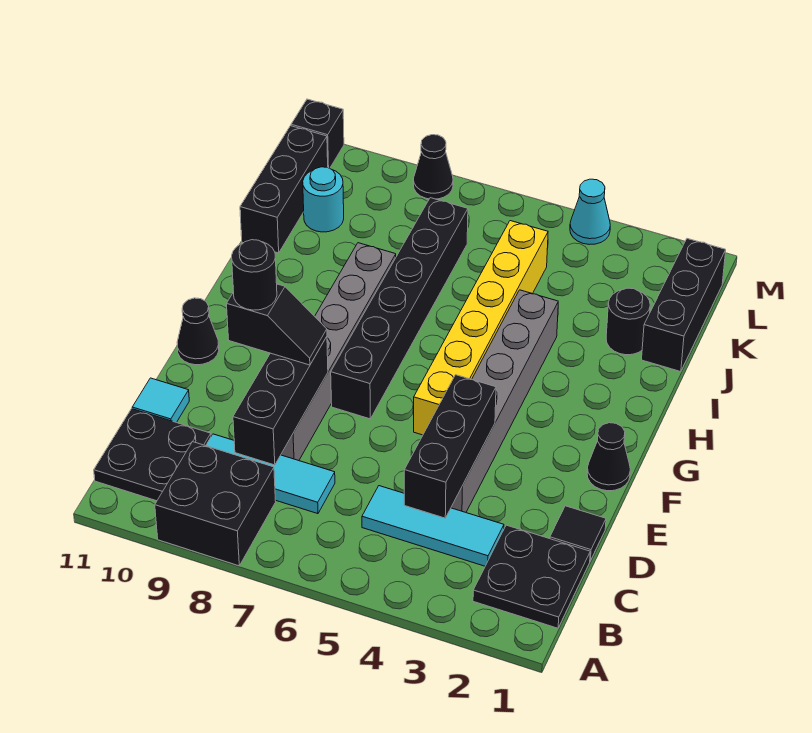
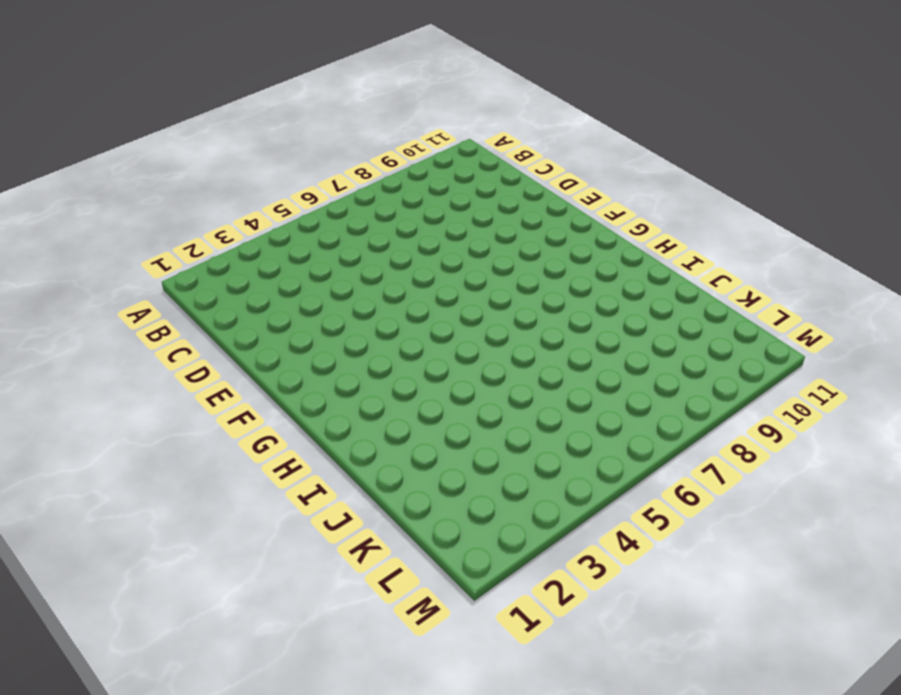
none -> black brick A8:B9 level 1
none -> black plate B1:C2 level 1
none -> black plate B10:C11 level 1

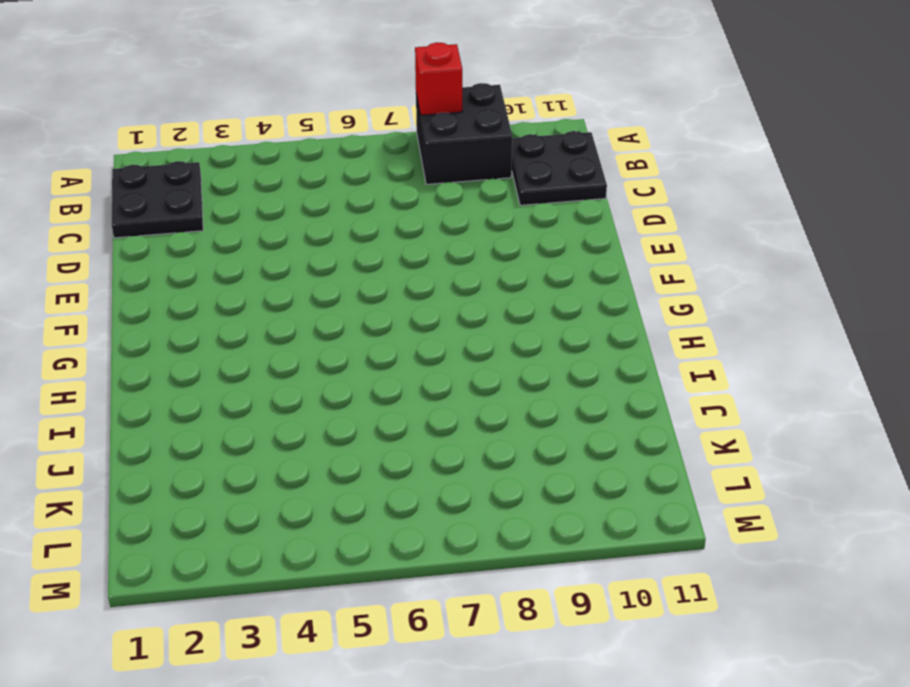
red brick A8 level 2 -> none
none -> cyan tile C3:C5 level 1
none -> cyan tile C7:C9 level 1
none -> black tile D1 level 1

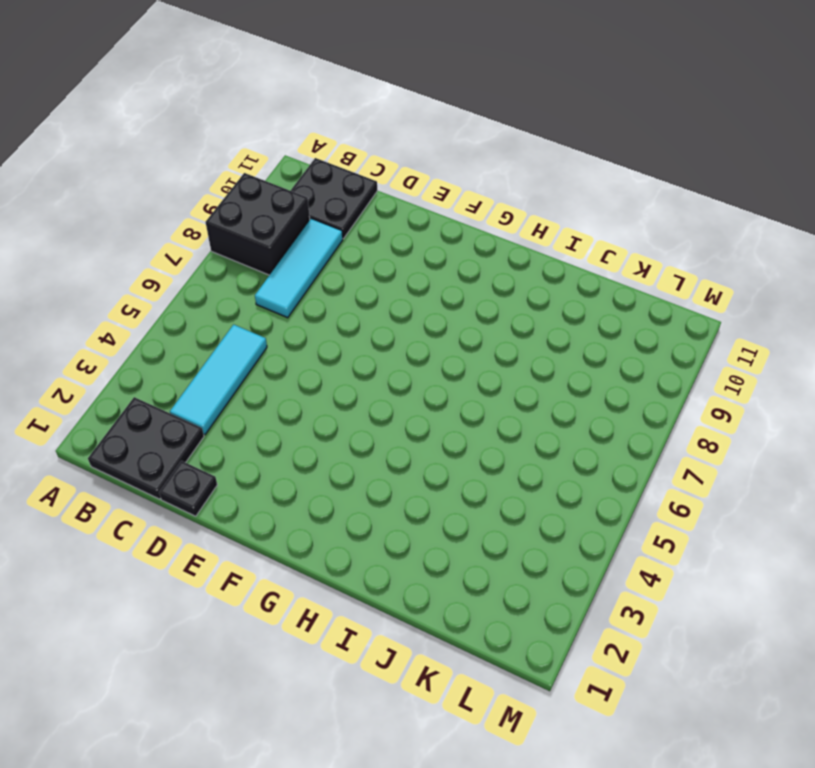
black plate D1 level 1 -> black tile D1 level 1
none -> grey brick D4:I4 level 1
none -> grey brick D8:I8 level 1
none -> cyan tile D11 level 1

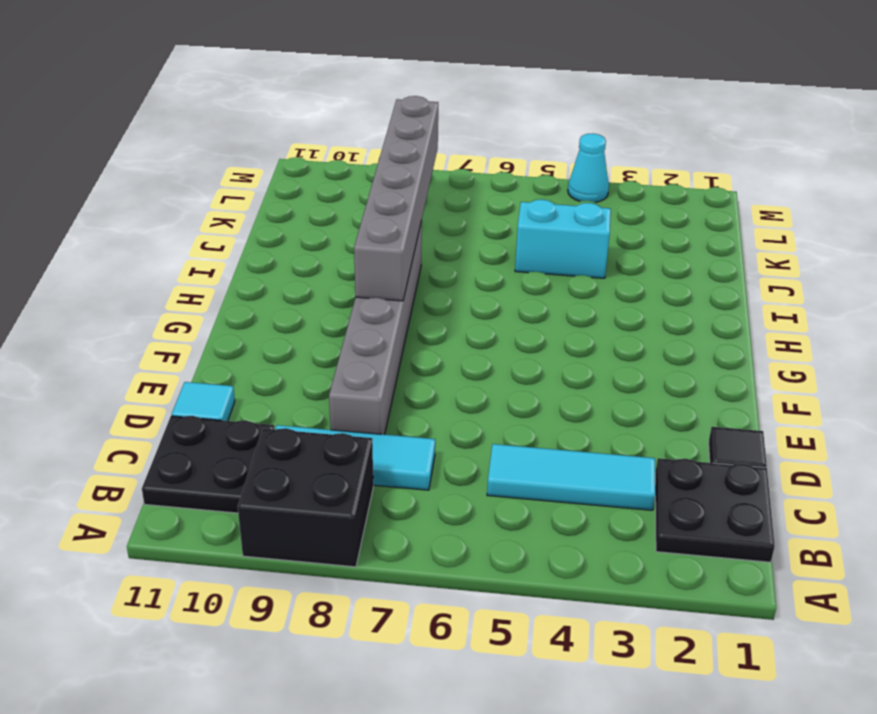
grey brick G8:L8 level 2 -> grey brick D4:I4 level 1
cyan brick J4:J5 level 1 -> yellow brick F5:K5 level 1
none -> black cone F1 level 1
none -> black brick F7:K7 level 1
none -> black cone F11 level 1

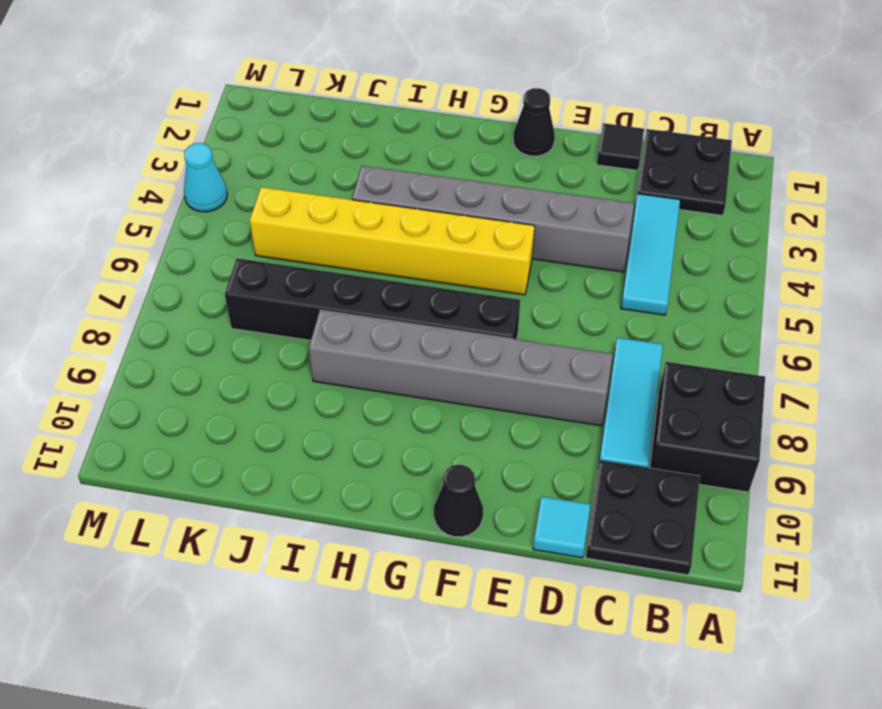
none -> black brick J1:L1 level 1
none -> black round brick J2 level 1
none -> black brick J11:L11 level 1

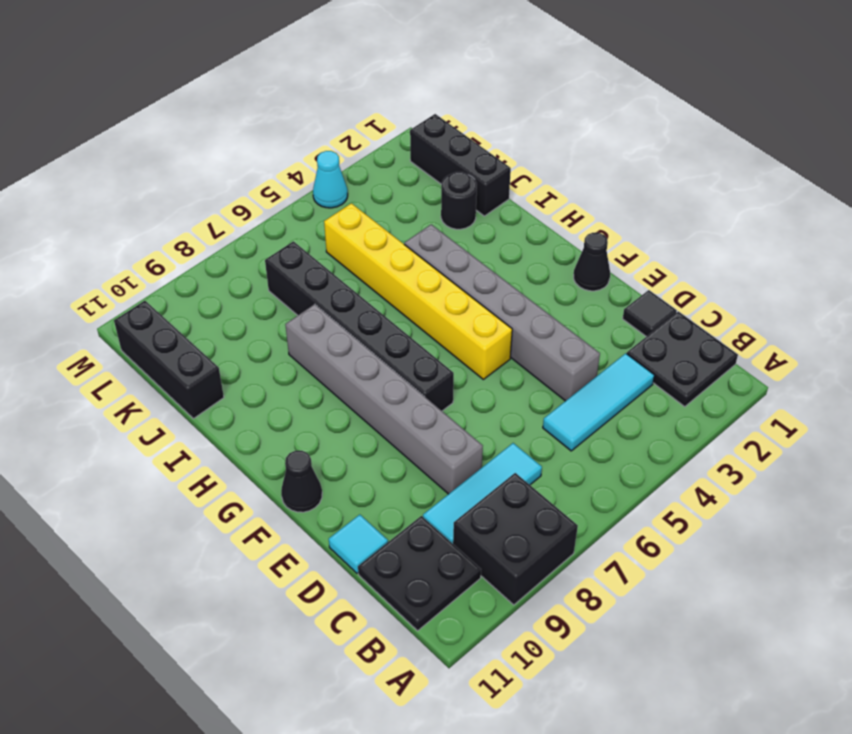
none -> cyan round brick K10 level 1
none -> black cone M8 level 1
none -> black brick M11 level 1

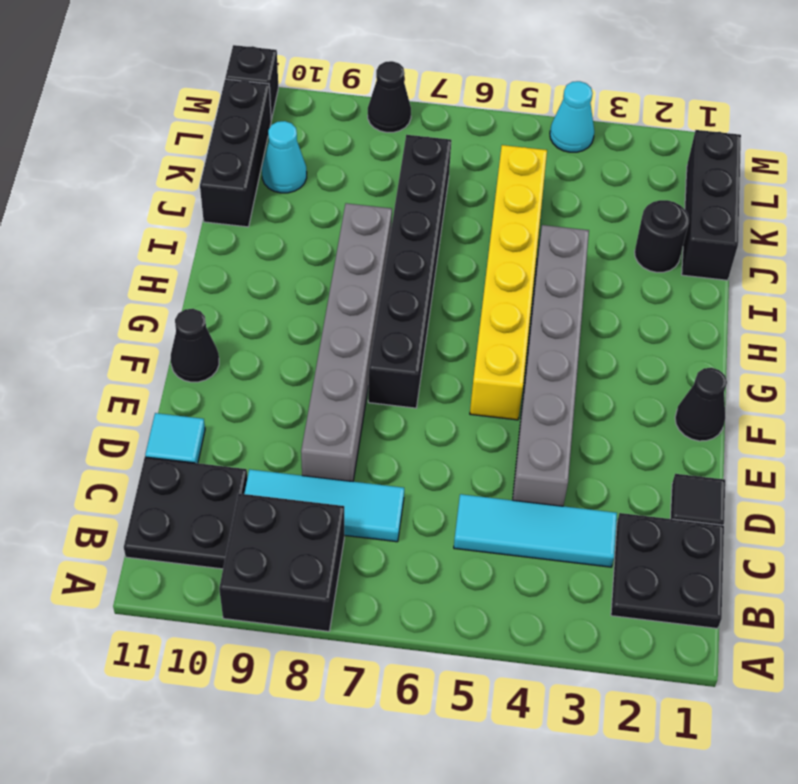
cyan cone K10 level 1 -> cyan round brick K10 level 1
none -> black brick C4:E4 level 2
none -> black brick C8:E8 level 2
none -> black slope E8:E9 level 3 top 9

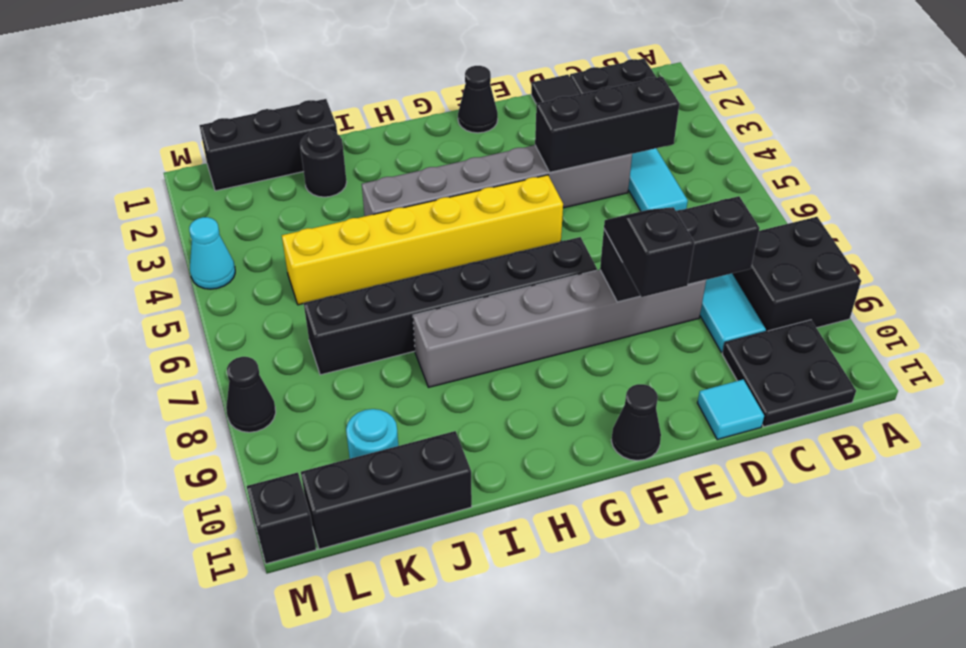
none -> black round brick E9 level 4

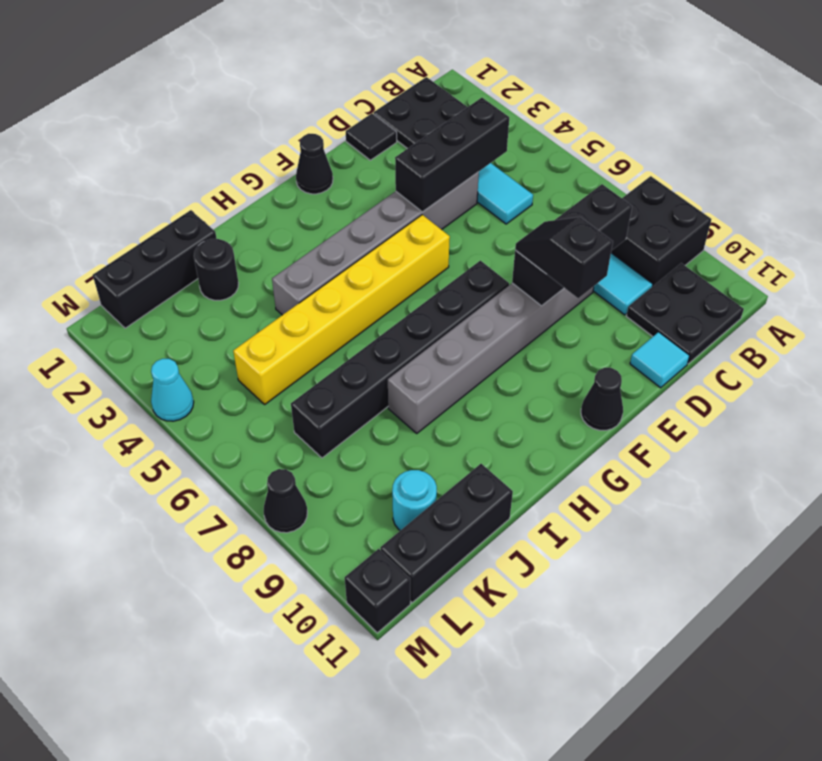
none -> black round brick E9 level 4

